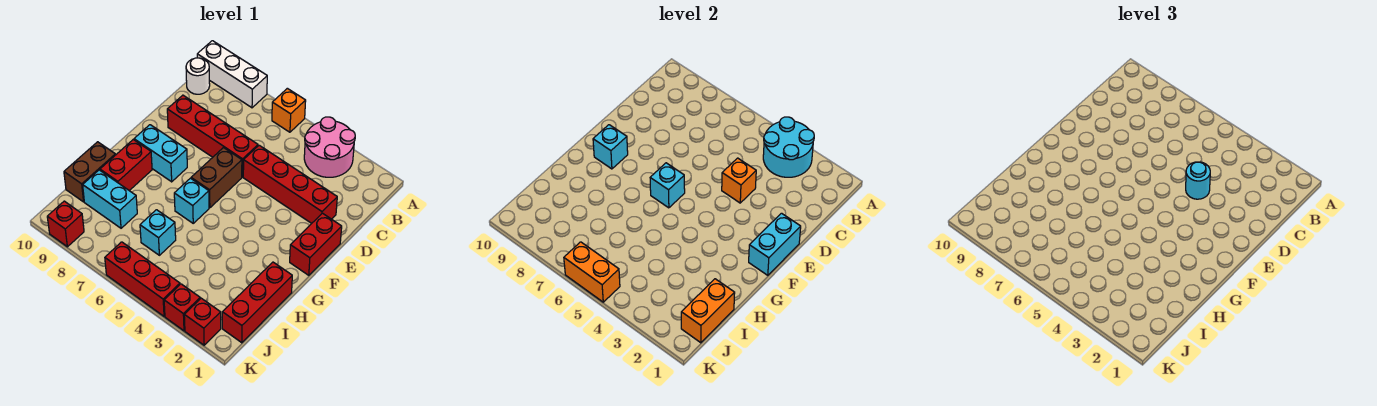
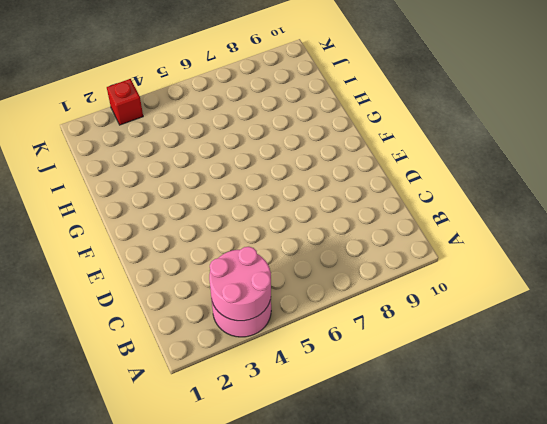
pink round brick A3:B4 level 2 -> cyan round brick A3:B4 level 2
none -> orange brick A6 level 1
none -> white brick A8:A10 level 1
none -> white round brick B10 level 1

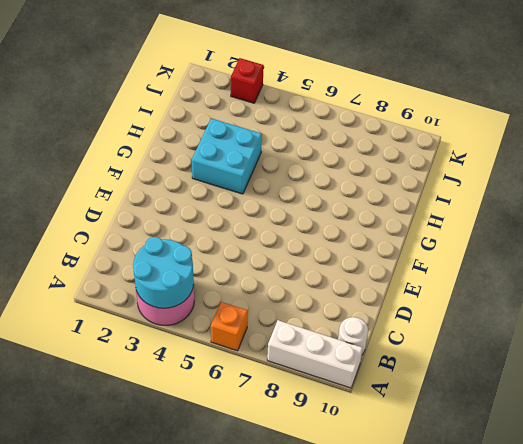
cyan brick G3:H4 level 1 -> none
none -> red brick D2:D5 level 1
none -> red brick D6:D9 level 1
none -> red brick E1:F1 level 1

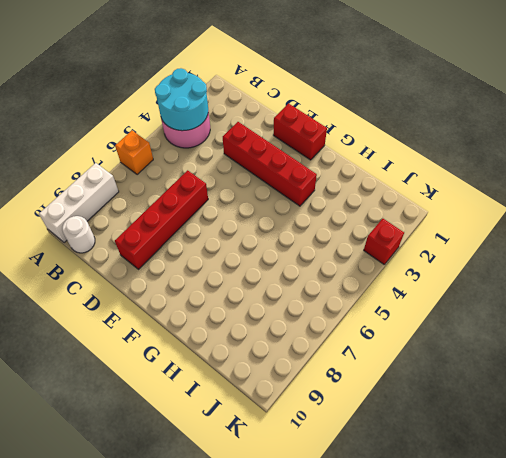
red brick D3:G3 level 1 -> red brick D2:D5 level 1
none -> brown brick E6:F6 level 1
none -> cyan brick F8:F9 level 1
none -> cyan brick G6 level 1

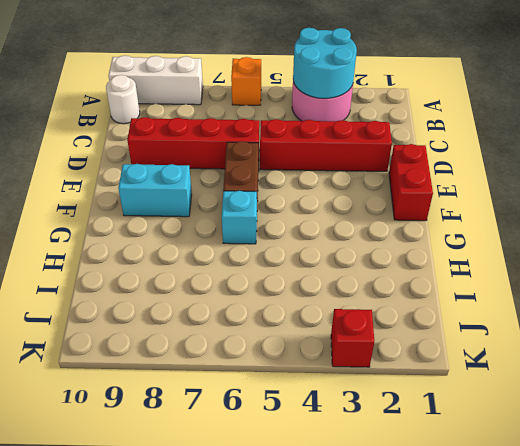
none -> red brick G9:H9 level 1
none -> red brick H1:J1 level 1
none -> brown brick H10:I10 level 1

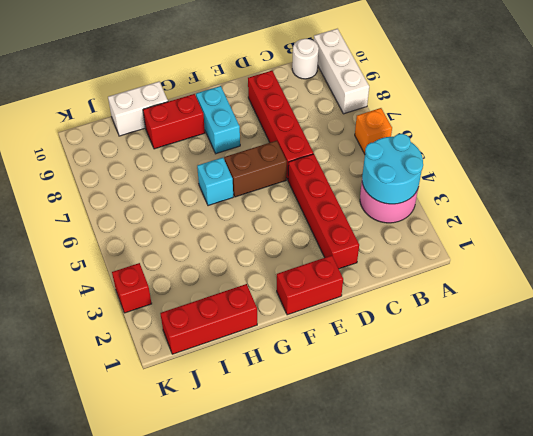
white brick H10:I10 level 1 -> brown brick H10:I10 level 1
none -> cyan brick I6 level 1
none -> cyan brick I8:I9 level 1
none -> red brick K2 level 1

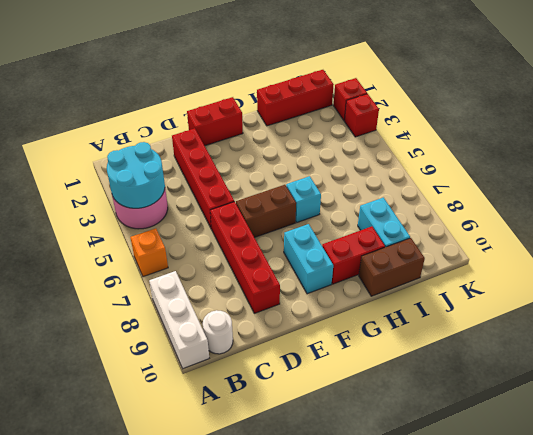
none -> cyan brick I6 level 1
none -> red brick K4:K6 level 1
none -> red brick K9 level 1

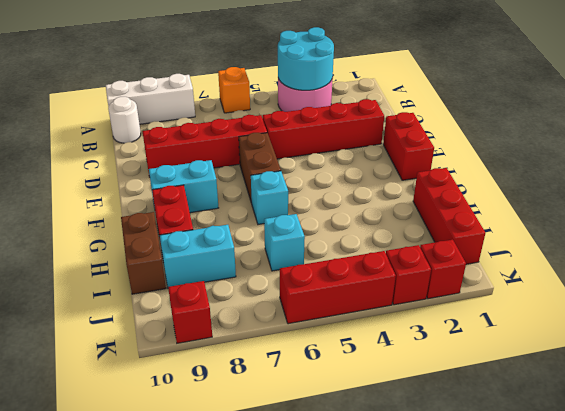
none -> orange brick D4 level 2
none -> cyan brick E1:F1 level 2
none -> cyan brick F6 level 2

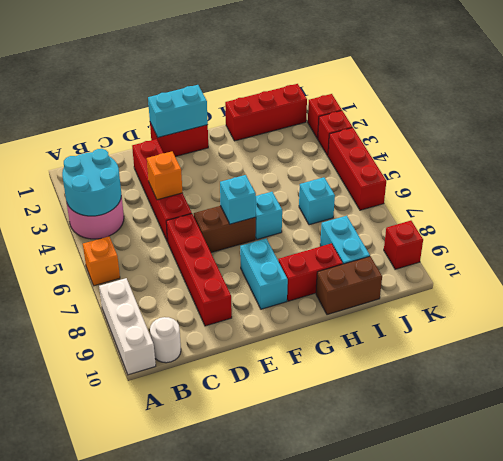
none -> cyan brick F9 level 2
none -> orange brick I1:J1 level 2
none -> orange brick K5:K6 level 2

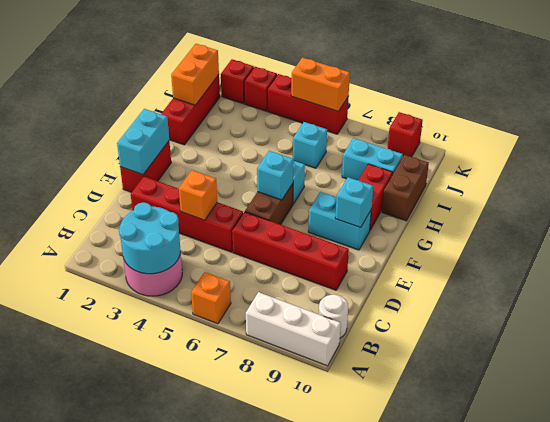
none -> cyan round brick D4 level 3

